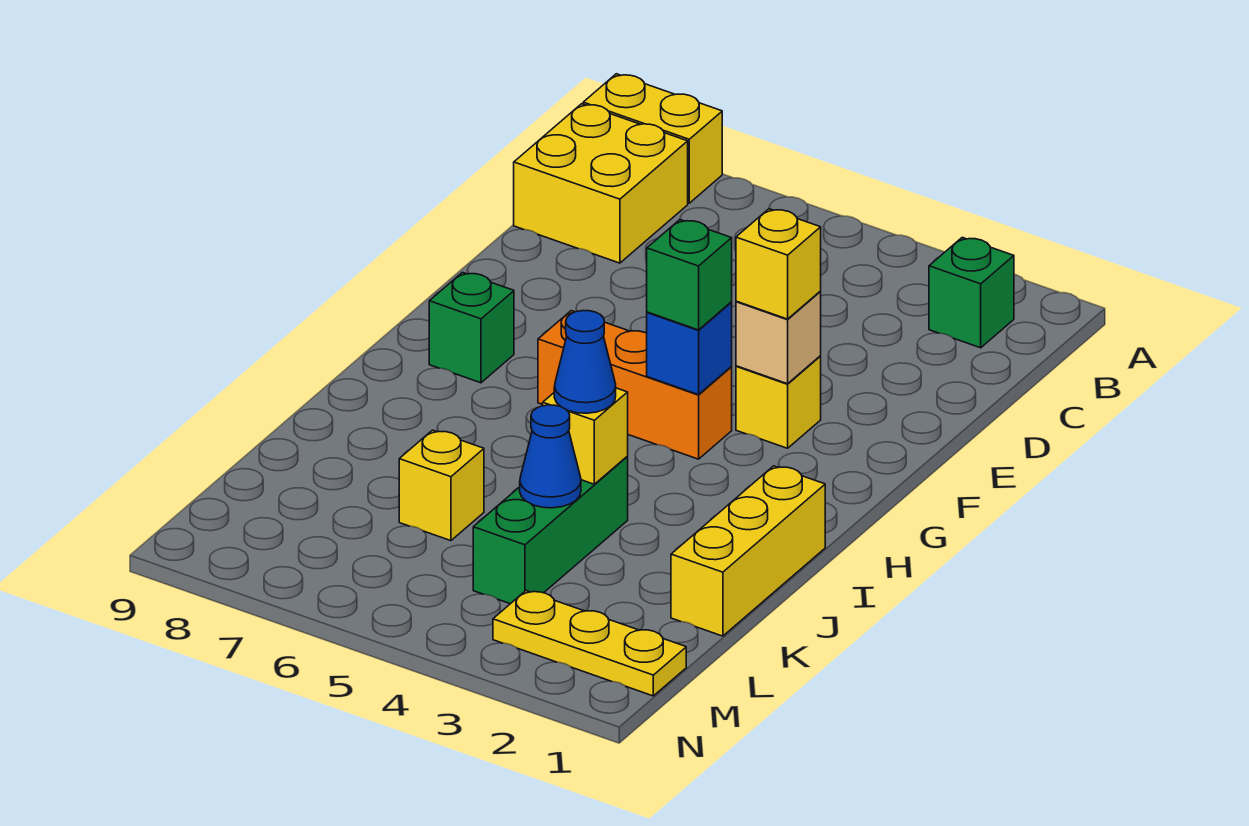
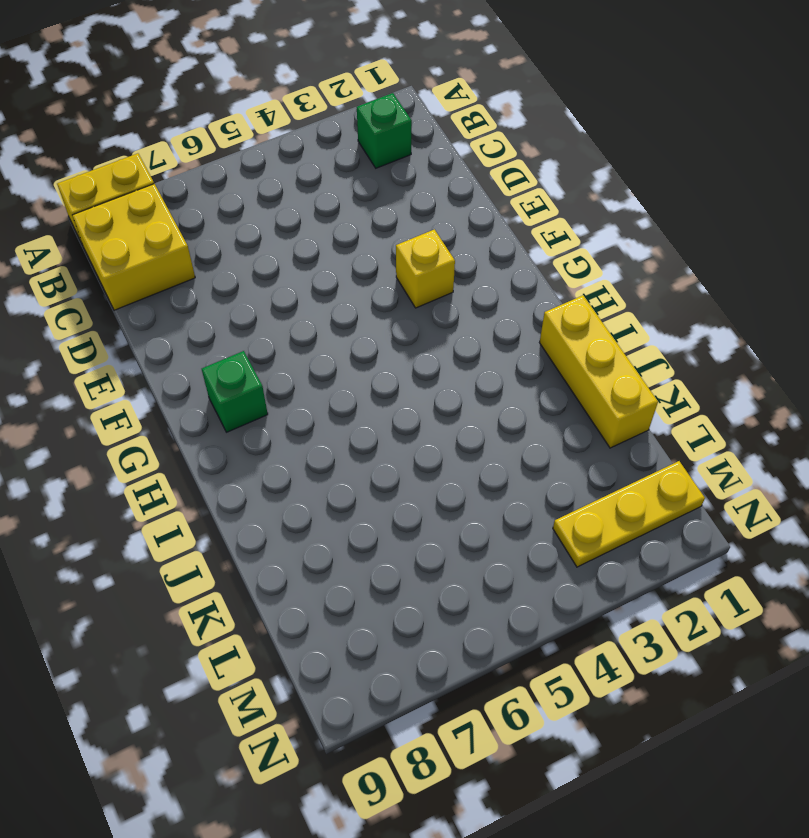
none -> orange brick G4:G6 level 1
none -> green brick J4:L4 level 1
none -> yellow brick K6 level 1

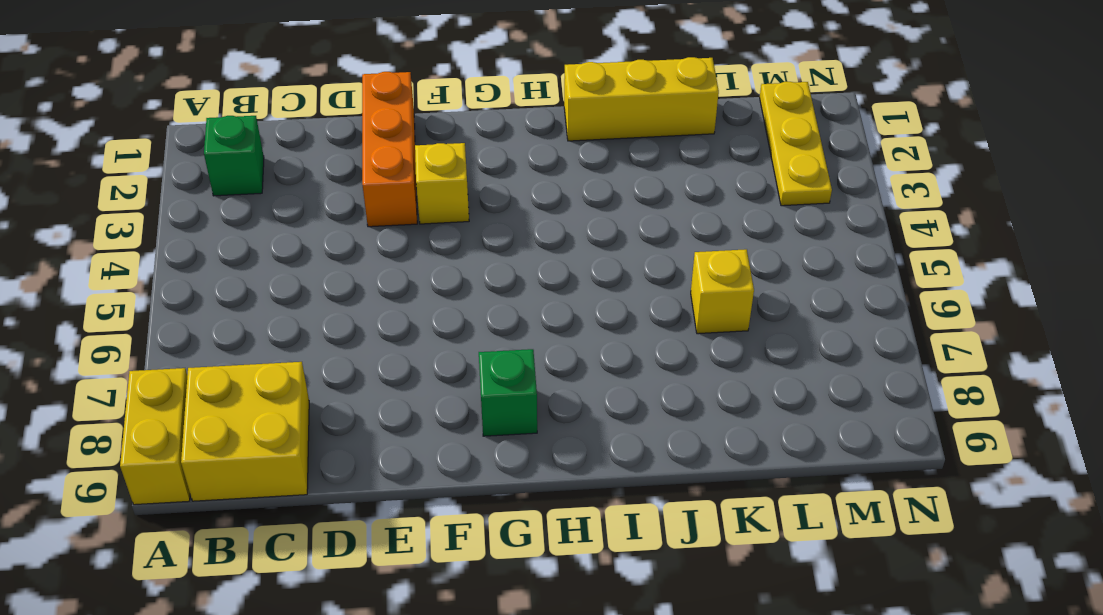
orange brick E1:E3 level 1 -> orange brick G4:G6 level 1
none -> green brick J4:L4 level 1
none -> tan brick F3 level 2
none -> blue brick G4 level 2

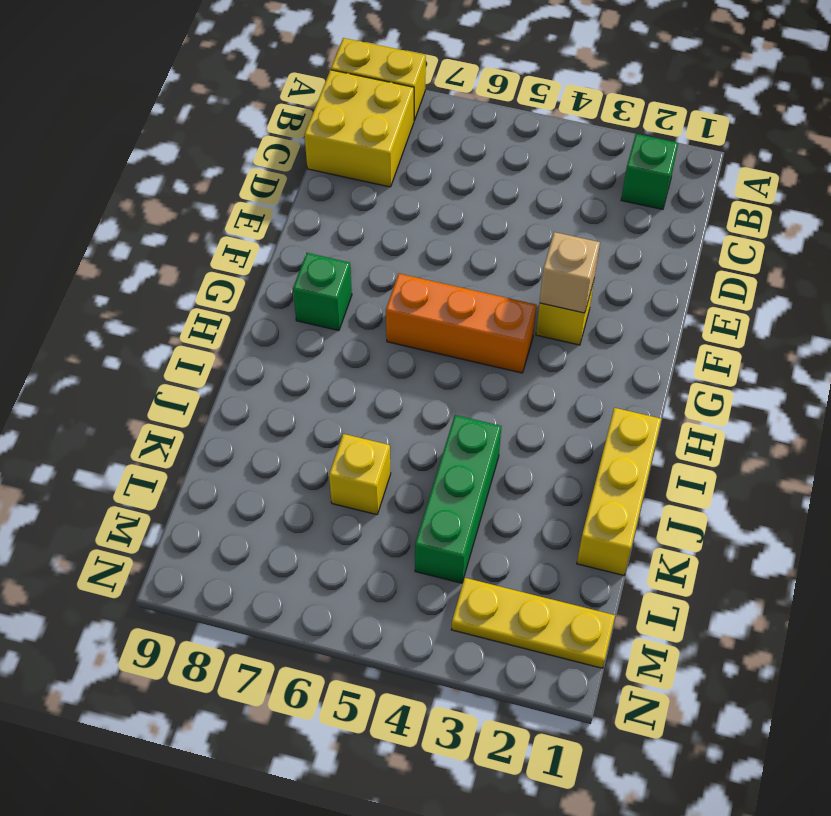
none -> blue brick G4 level 2
none -> yellow brick J4 level 2
none -> blue cone K4 level 2

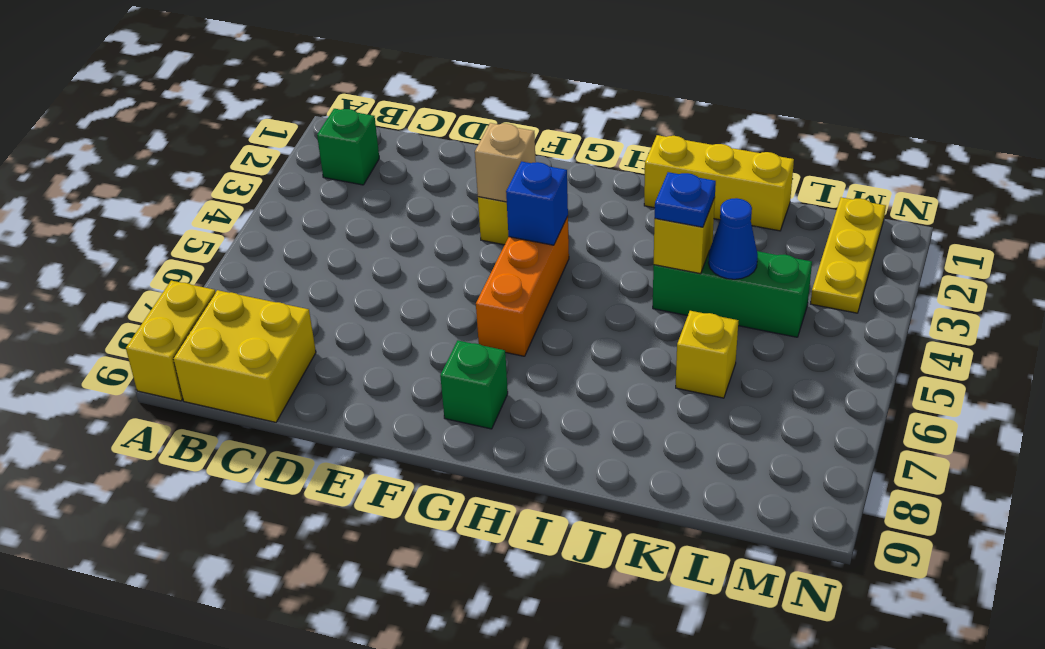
blue plate J4 level 3 -> blue cone J4 level 3
none -> yellow brick F3 level 3
none -> green brick G4 level 3

